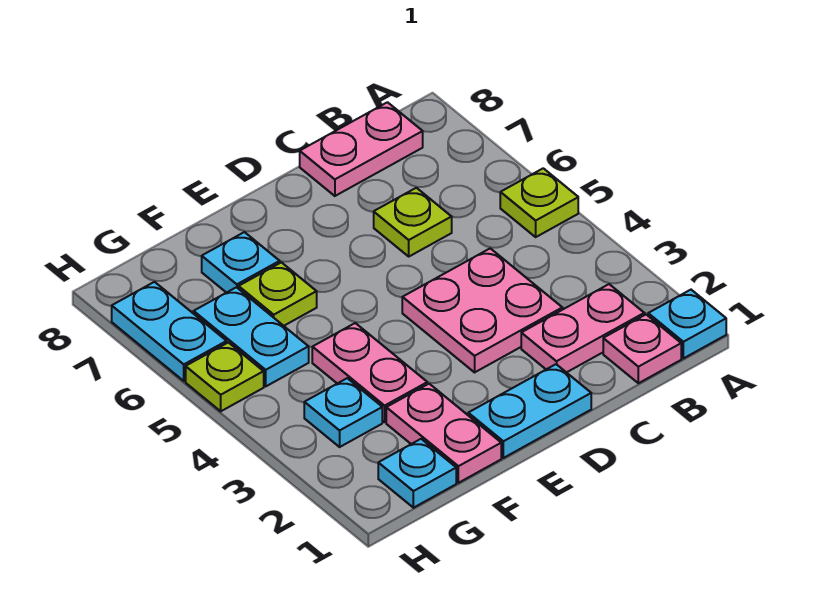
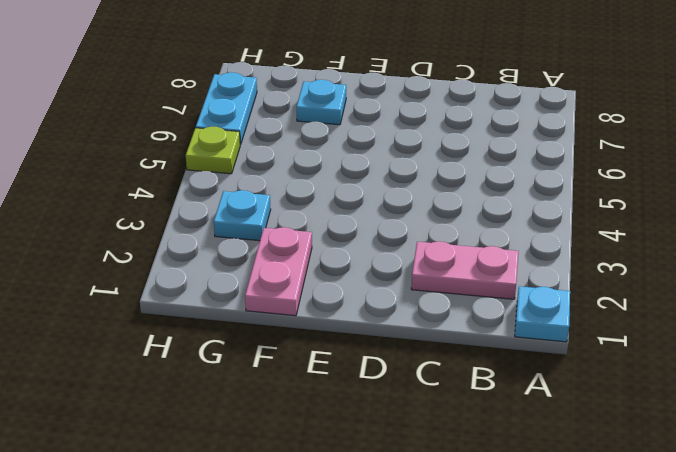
none -> lime plate A5 level 1
none -> pink plate B1 level 1
none -> pink plate B8:C8 level 1

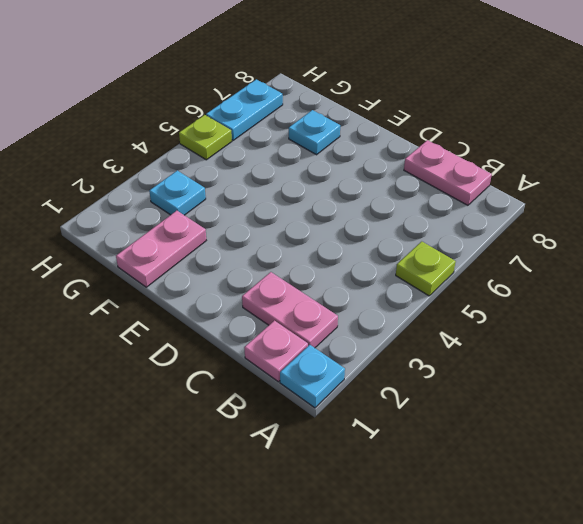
none -> pink plate C3:D4 level 1
none -> lime plate C6 level 1
none -> cyan plate D1:E1 level 1

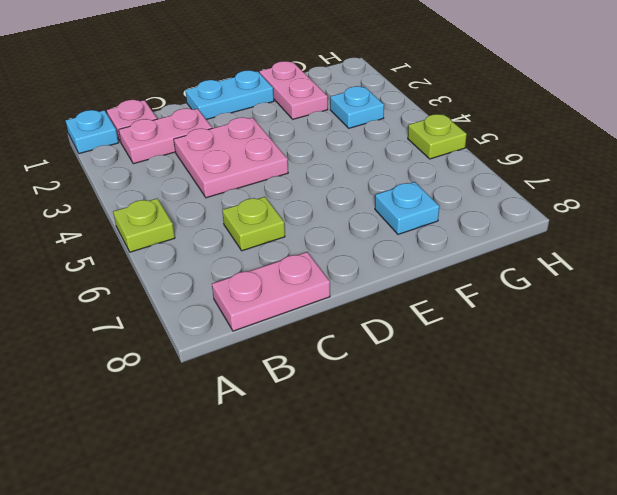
none -> pink plate F3:F4 level 1
none -> lime plate F6 level 1
none -> cyan plate G1 level 1

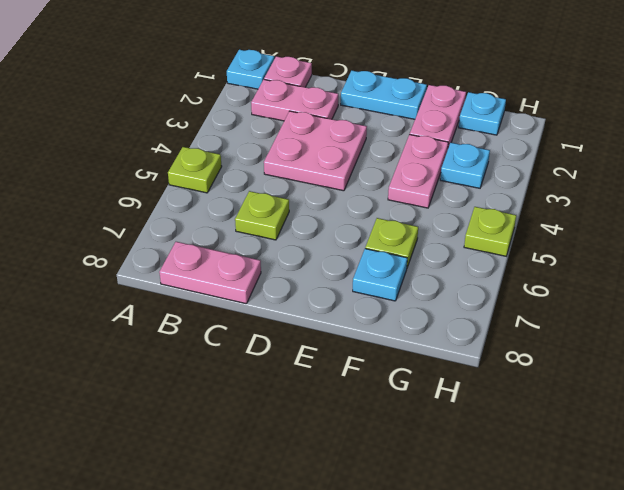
none -> cyan plate G5:G6 level 1
none -> cyan plate H6:H7 level 1

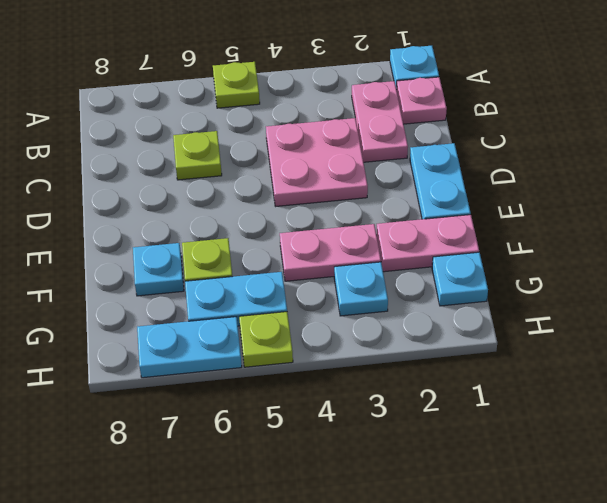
none -> pink plate B8:C8 level 1

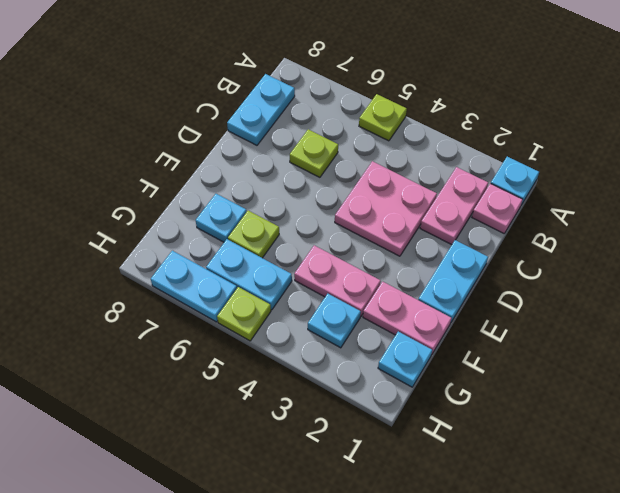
cyan plate B8:C8 level 1 -> pink plate B8:C8 level 1

